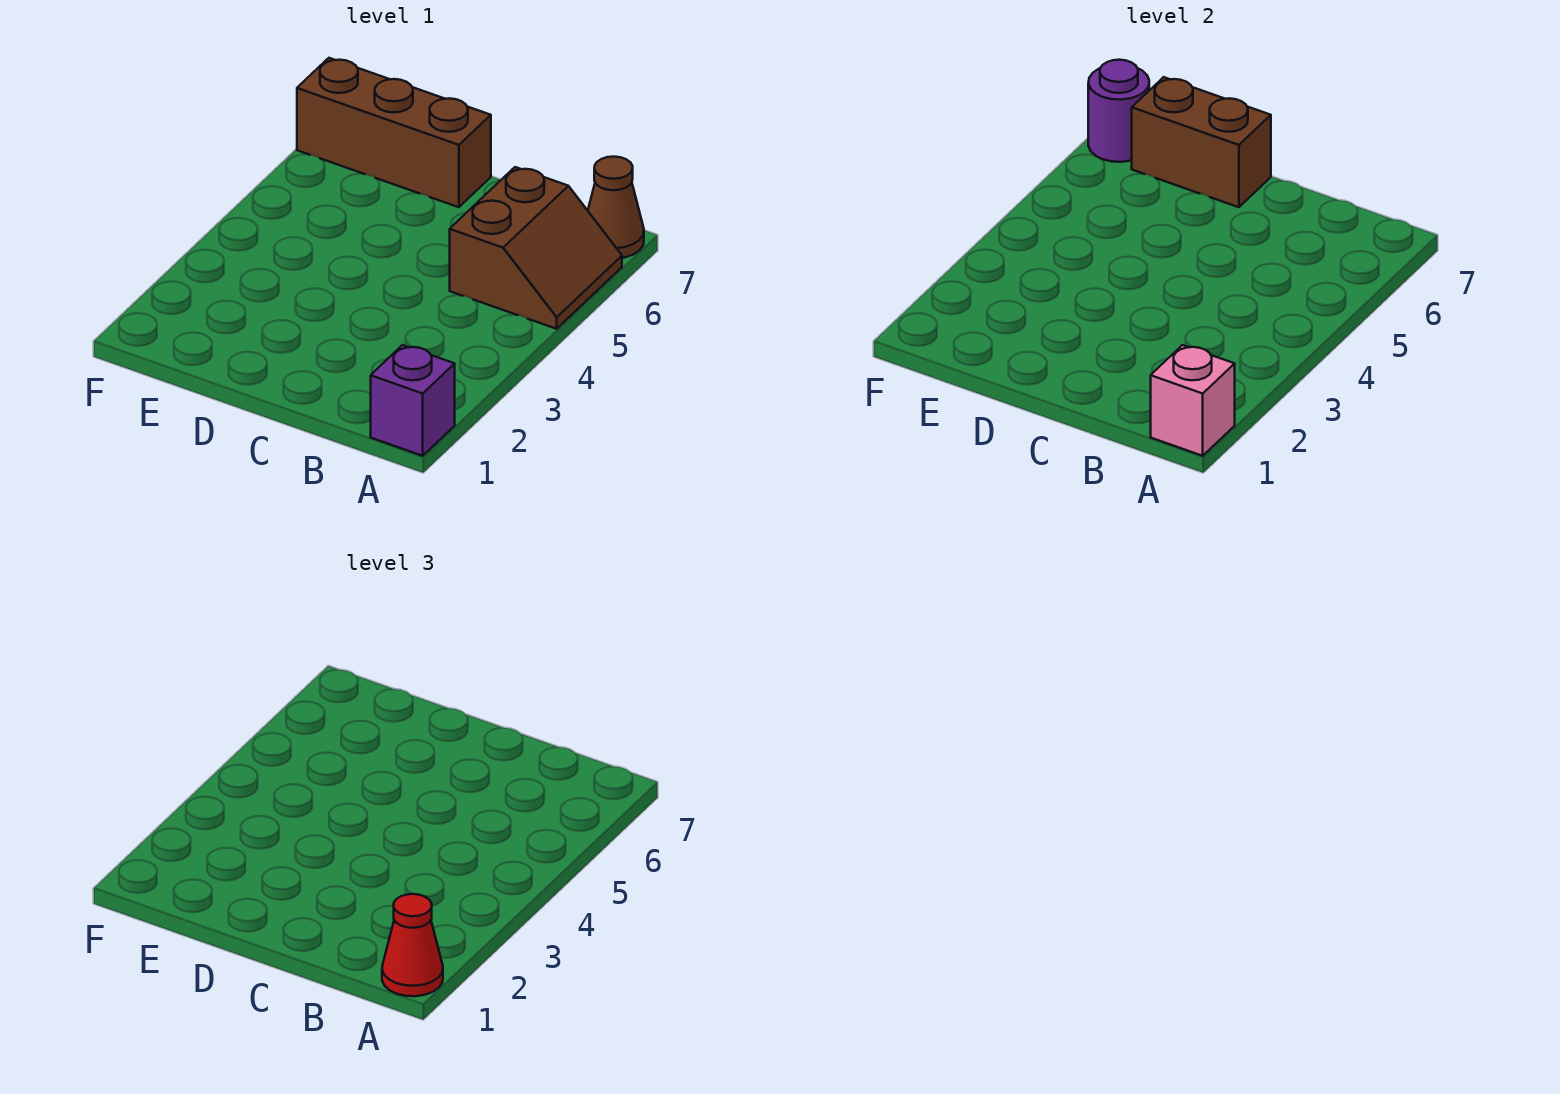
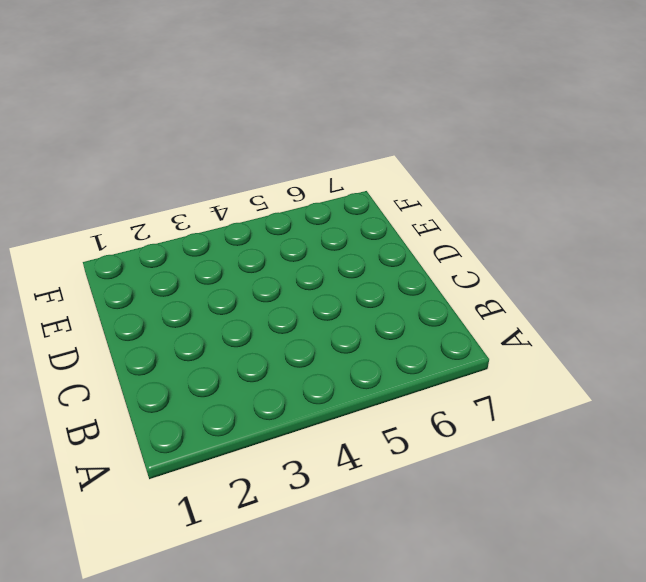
none -> purple brick A1 level 1
none -> brown slope A5:B6 level 1 top B

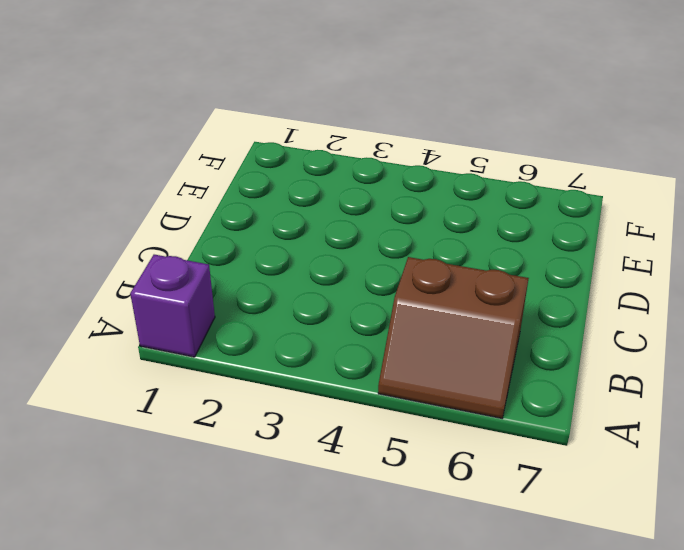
none -> brown cone A7 level 1
none -> brown brick D7:F7 level 1

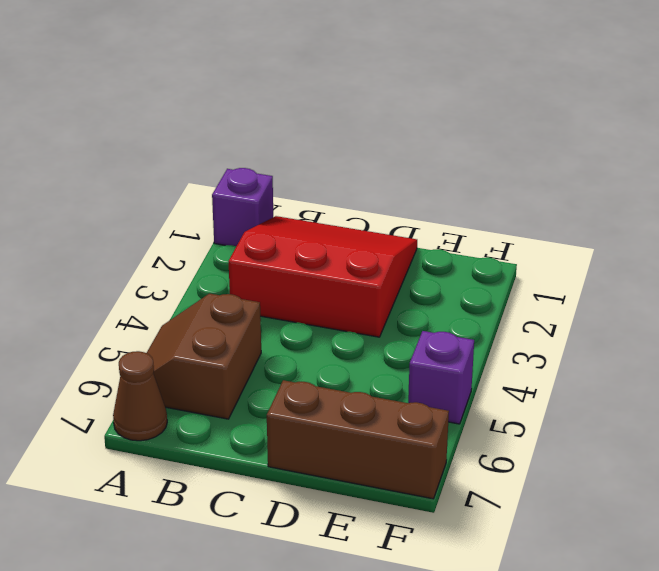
red slope B1:D3 level 1 top 3 -> none
purple brick F5 level 1 -> none
none -> pink brick A1 level 2
none -> brown brick D7:E7 level 2

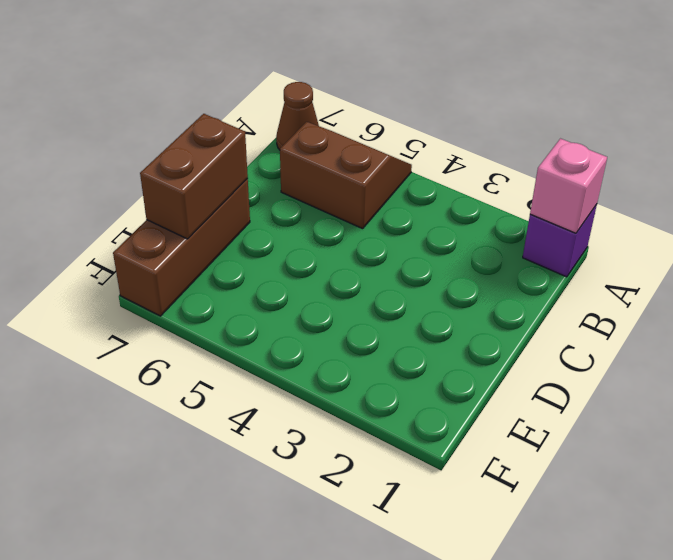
none -> purple round brick F7 level 2
none -> red cone A1 level 3

